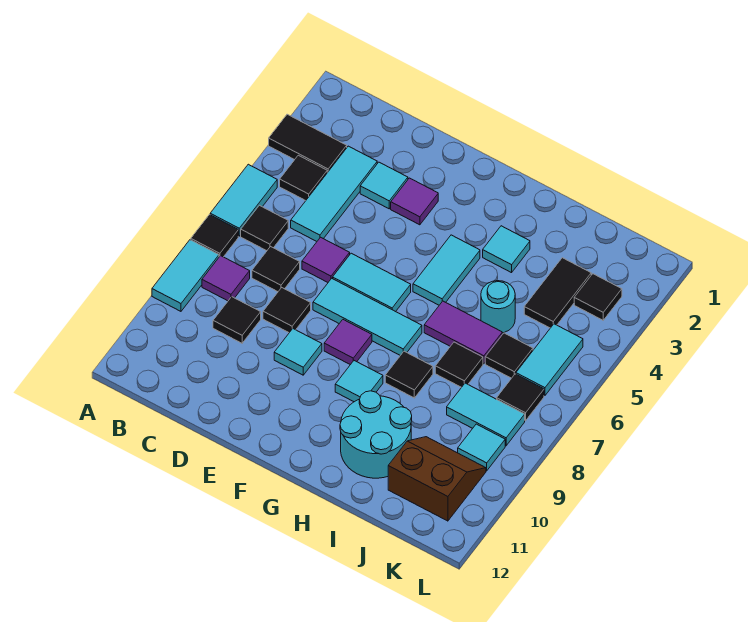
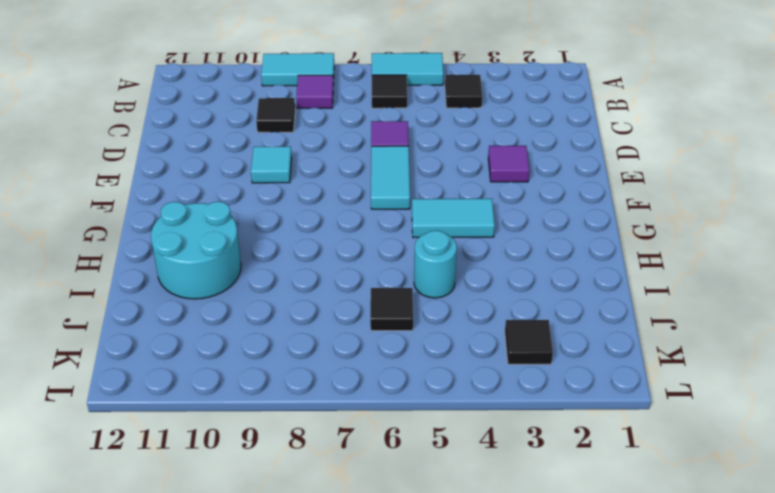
none -> black tile A3:B3 level 1
none -> black tile A7 level 1
none -> cyan tile C3:C5 level 1
none -> black tile C7 level 1

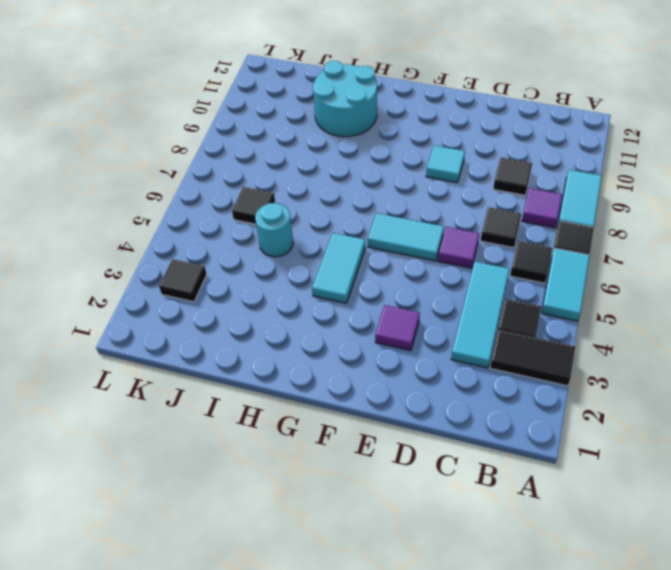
none -> cyan tile D3 level 1
none -> black tile D8 level 1
none -> cyan tile E7:G7 level 1
none -> purple tile F8 level 1

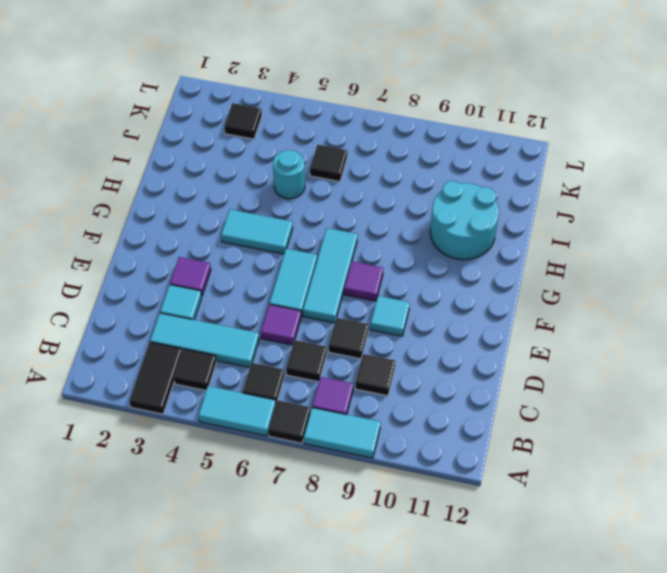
none -> cyan tile G9 level 1
none -> cyan tile H3 level 1
none -> purple tile H6:I6 level 1
none -> black tile H8 level 1

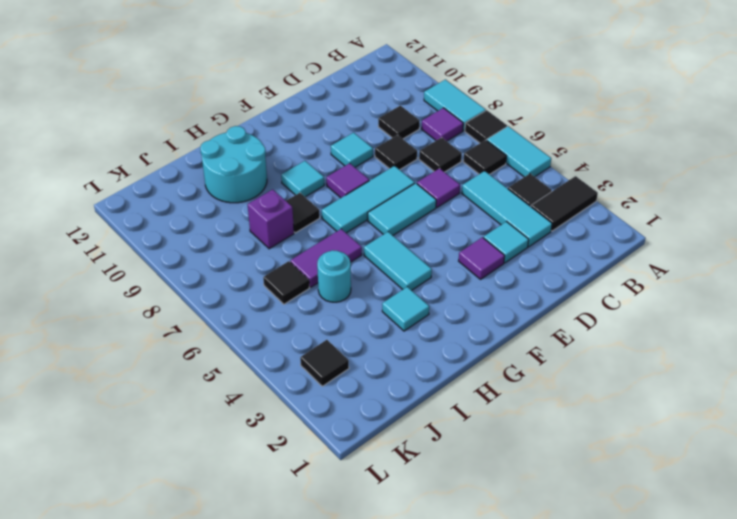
purple brick I8 level 1 -> none
none -> black tile I7 level 1
none -> black tile J3:J4 level 1
none -> cyan tile J8:K8 level 1
none -> brown slope J10:K11 level 1 top 11

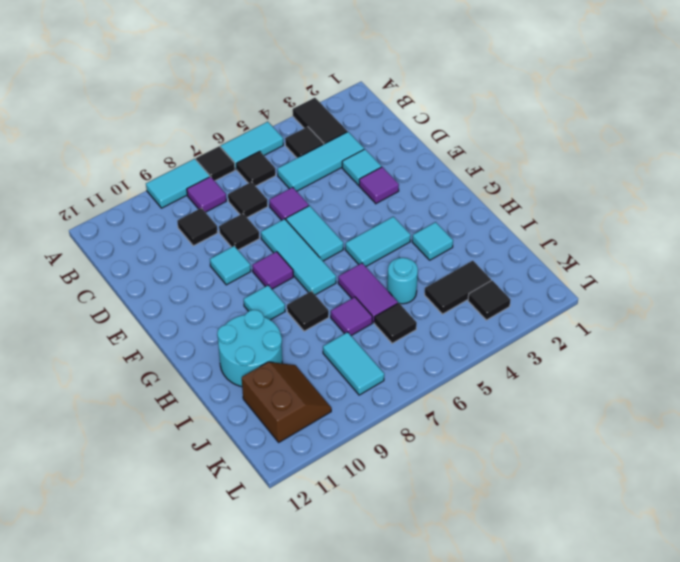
purple tile I7 level 1 -> black tile I7 level 1
none -> cyan tile K5:K6 level 1
none -> black tile K7 level 1
none -> cyan tile K9 level 1

